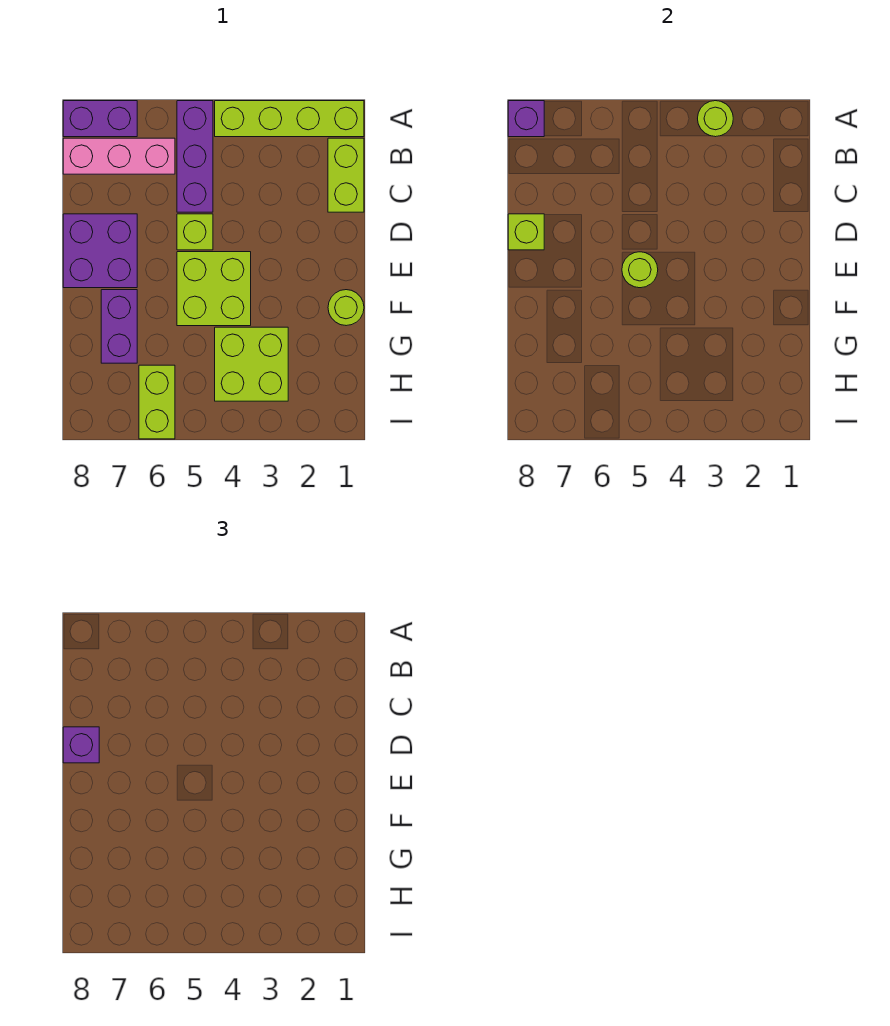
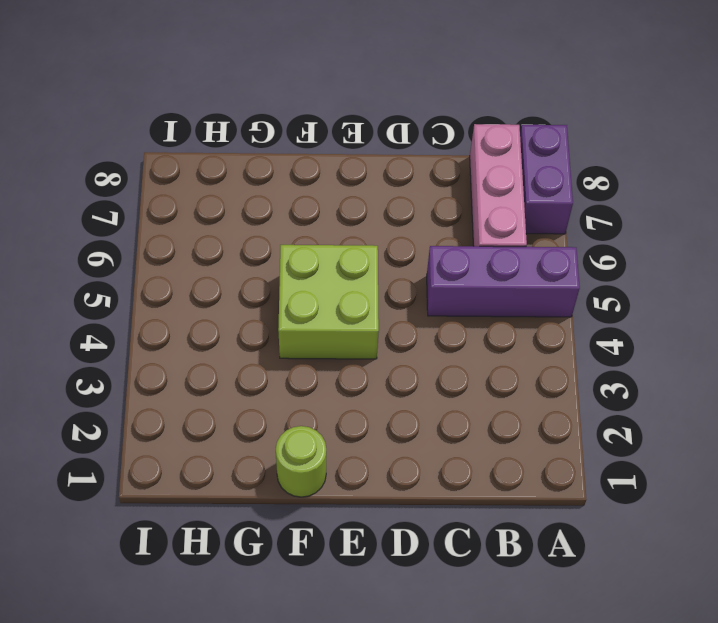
none -> lime brick A1:A4 level 1
none -> lime brick B1:C1 level 1
none -> lime brick D5 level 1

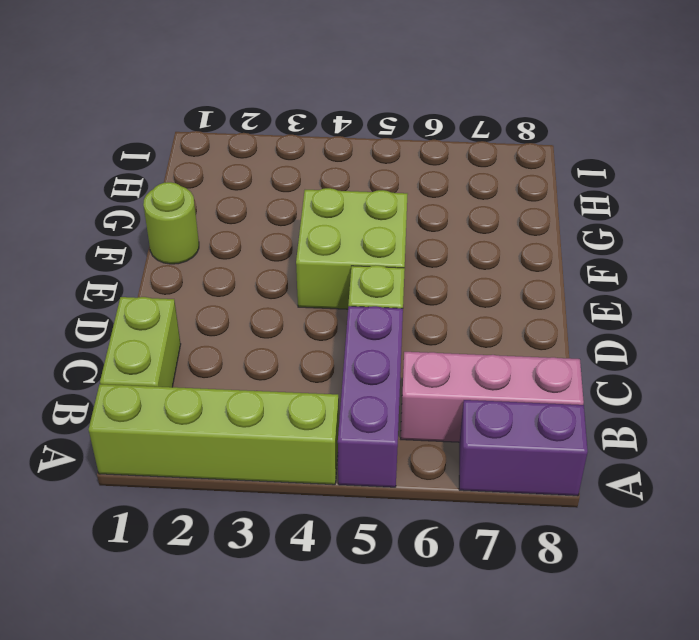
none -> purple brick D7:E8 level 1
none -> purple brick F7:G7 level 1
none -> lime brick G3:H4 level 1

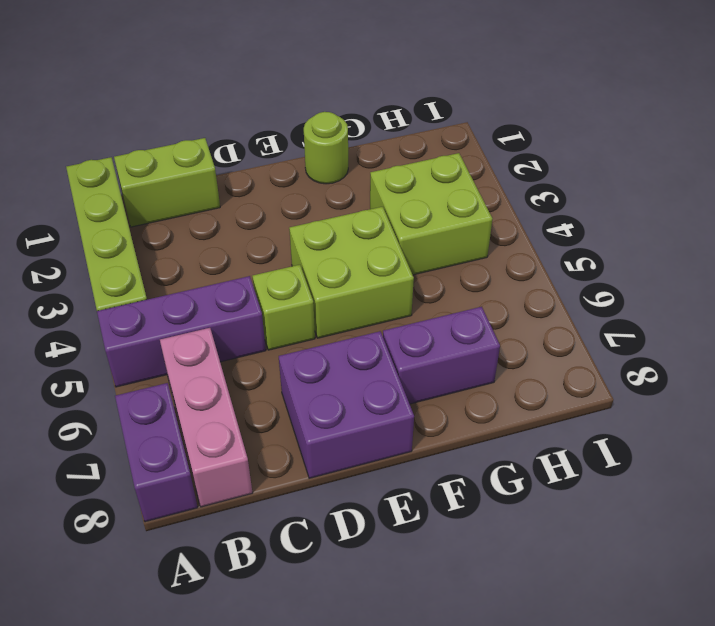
none -> lime brick H6:I6 level 1
none -> lime round brick A3 level 2
none -> purple brick A8 level 2

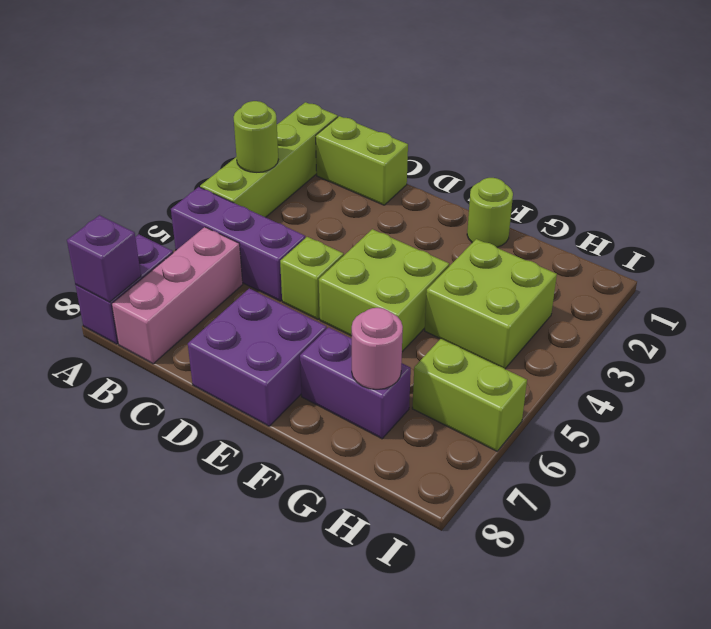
pink round brick G7 level 2 -> none
none -> lime brick D8 level 2
none -> lime round brick E5 level 2
none -> purple brick D8 level 3

